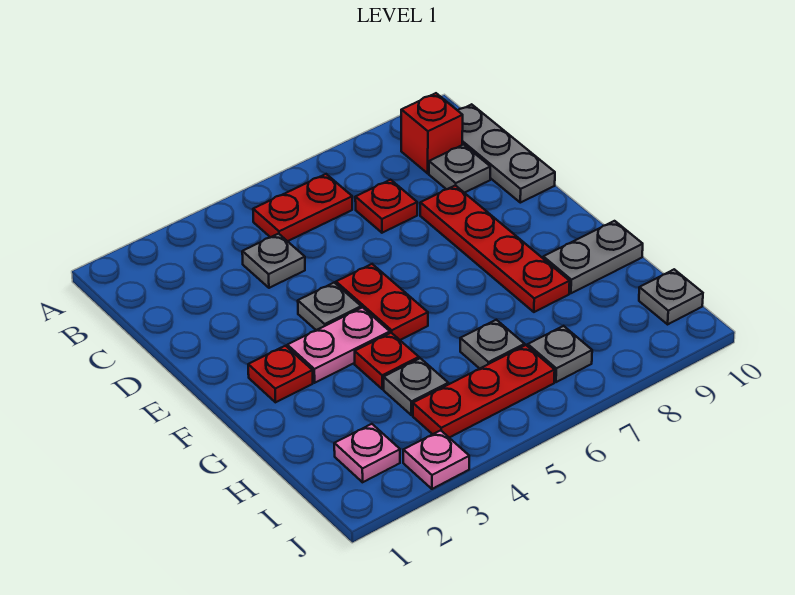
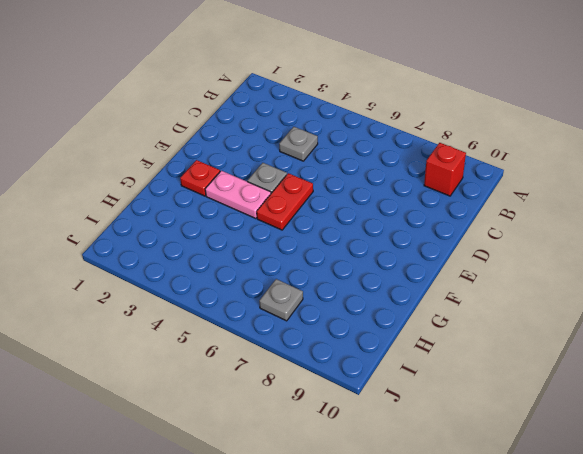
none -> red plate B5:B6 level 1
none -> grey plate B10:D10 level 1
none -> red plate C7 level 1

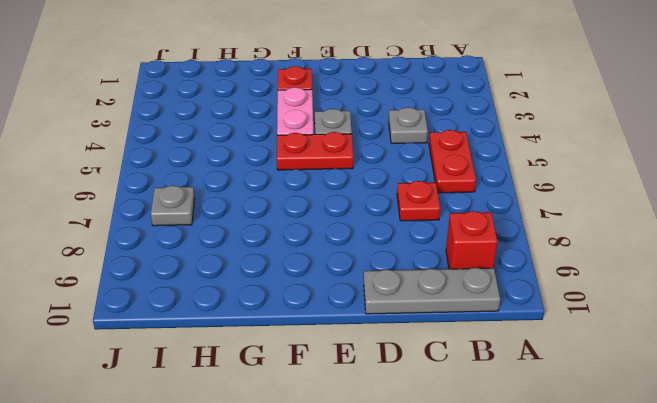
none -> grey plate C9 level 1
none -> red plate D8:G8 level 1
none -> red plate G4 level 1

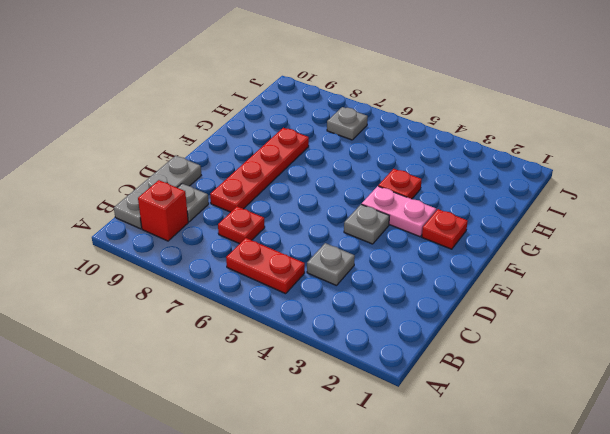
none -> red plate E5:F5 level 1
none -> grey plate G9:G10 level 1
none -> grey plate H4 level 1

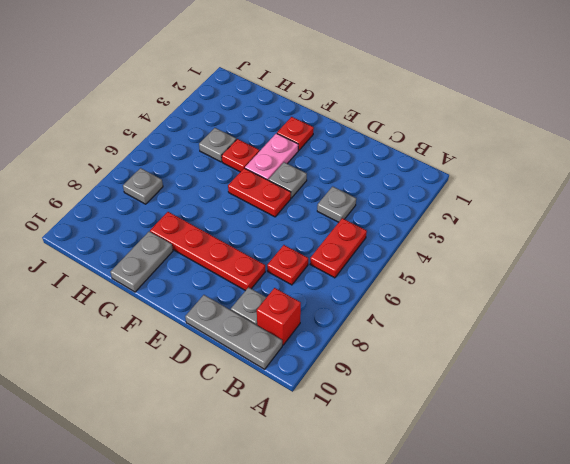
none -> grey plate H6 level 1
none -> pink plate I2 level 1
none -> red plate I4:I6 level 1

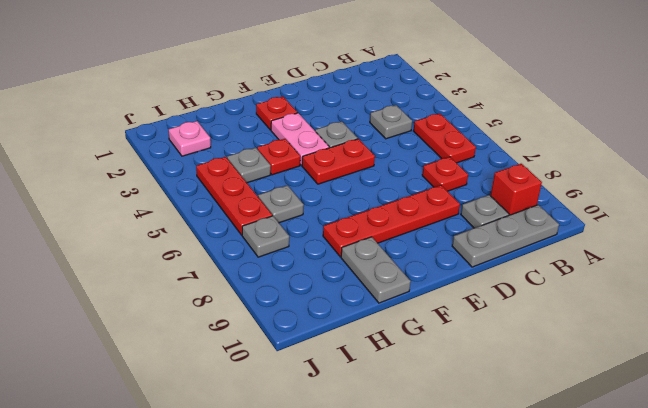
none -> grey plate I10 level 1
none -> pink plate J3 level 1

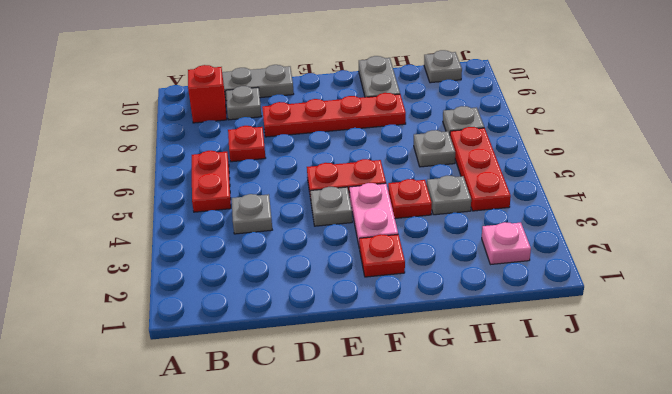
none -> pink plate J3 level 1

